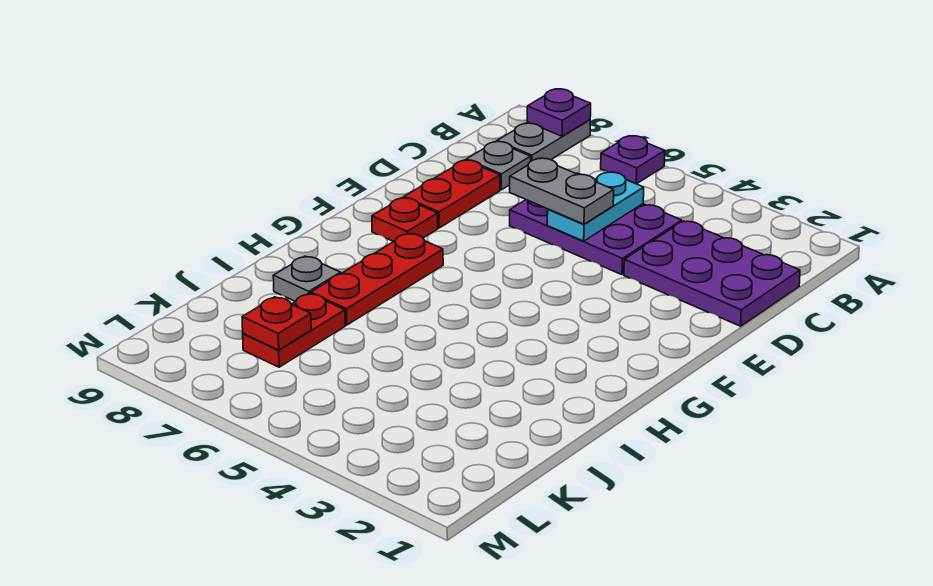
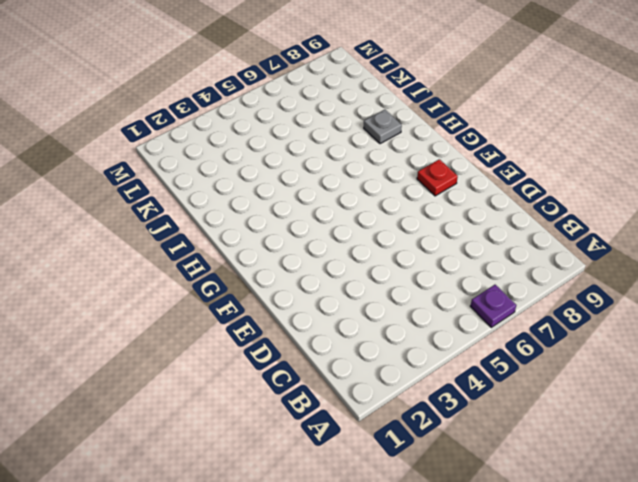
none -> grey plate A8:B8 level 1
none -> purple plate C1:D3 level 1
none -> purple plate C4:D6 level 1

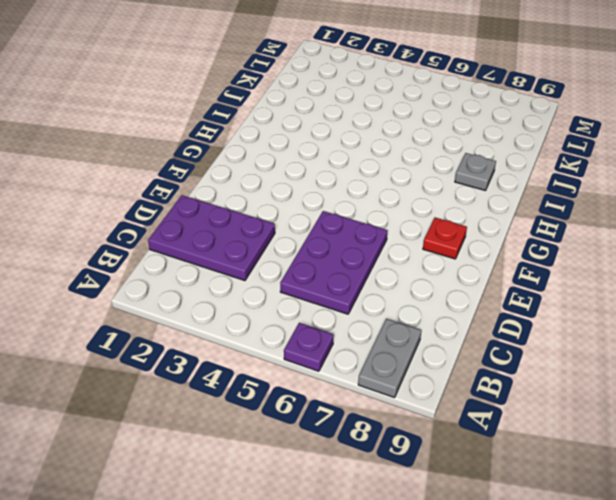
purple plate C5:E6 level 1 -> purple plate C4:D6 level 1
none -> grey plate C8 level 1
none -> red plate D8:E8 level 1
none -> red plate G7:I7 level 1

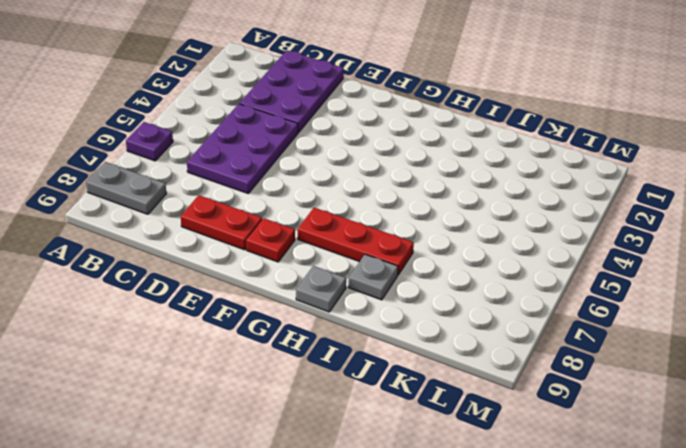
grey plate H9 level 1 -> grey plate C8 level 1
none -> red plate J7:K7 level 1
none -> purple plate A8 level 2
none -> cyan plate C5:D5 level 2

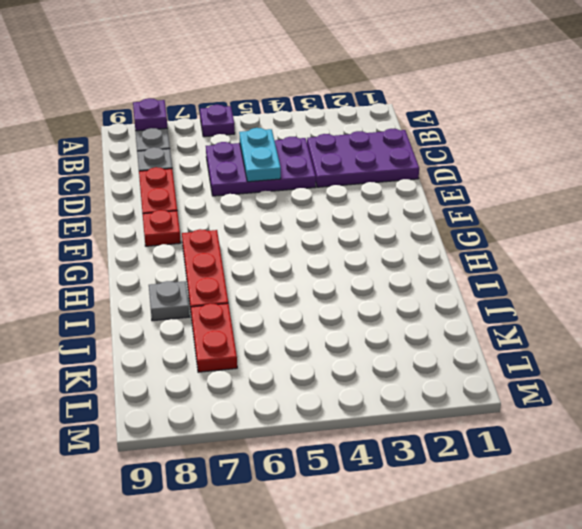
none -> red plate K7 level 2
none -> grey plate D5:D6 level 3

